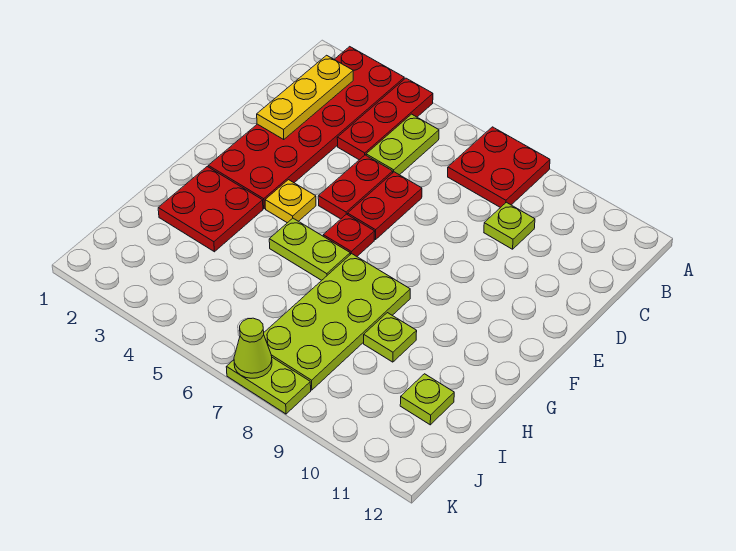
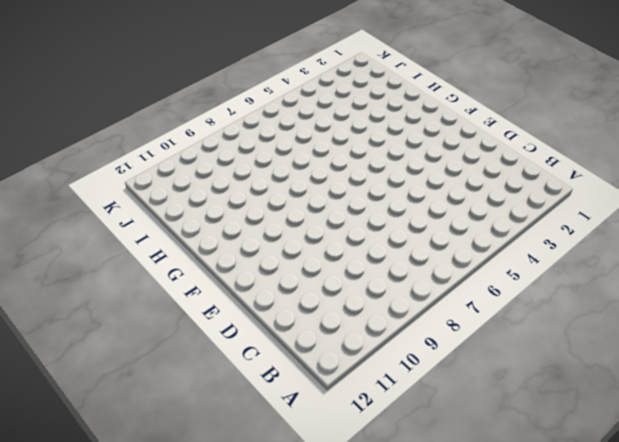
none -> red plate A2:F3 level 1
none -> red plate A4:C4 level 1
none -> red plate A7:B8 level 1

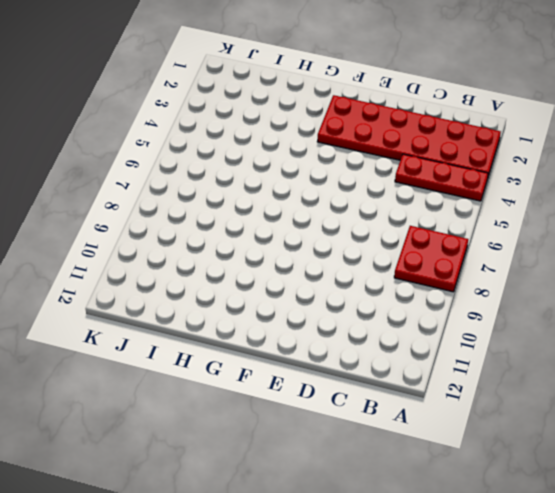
none -> lime plate B5:C5 level 1
none -> lime plate C9 level 1
none -> red plate D5:E5 level 1

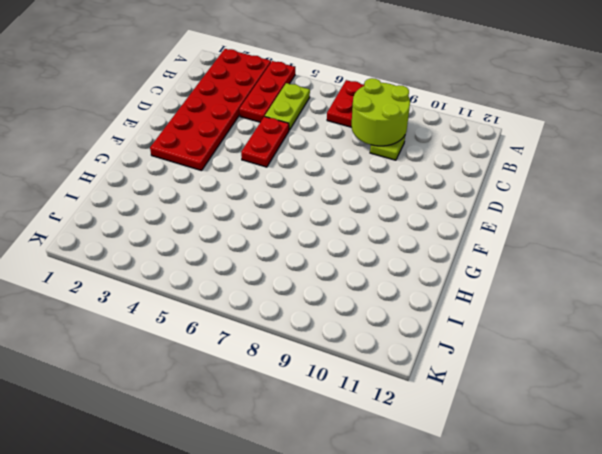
lime round brick B8:C9 level 2 -> none
none -> red plate D6:E6 level 1
none -> yellow plate F4 level 1
none -> red plate F6 level 1

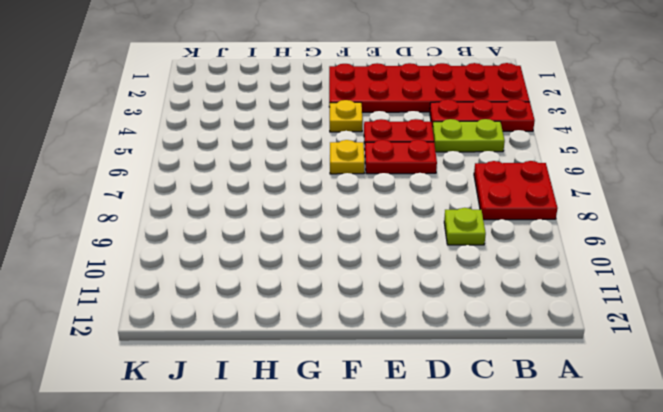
yellow plate F6 level 1 -> red plate F6 level 1
none -> red plate G2:H3 level 1
none -> lime plate G5:G6 level 1
none -> lime plate G7:J8 level 1

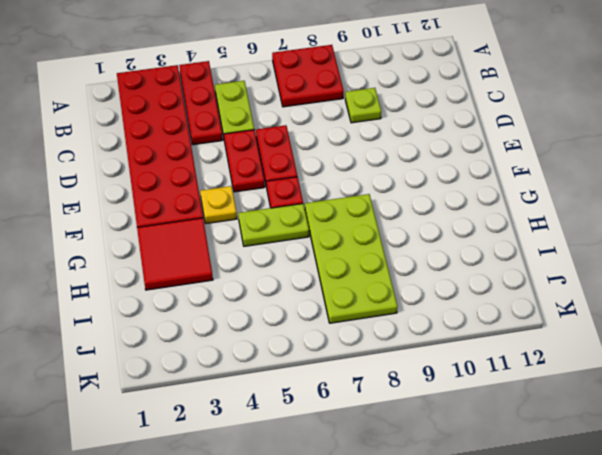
red tile G2:H3 level 1 -> red plate G2:H3 level 1
none -> lime plate H9 level 1
none -> lime plate I11 level 1
none -> lime plate K7:K8 level 1

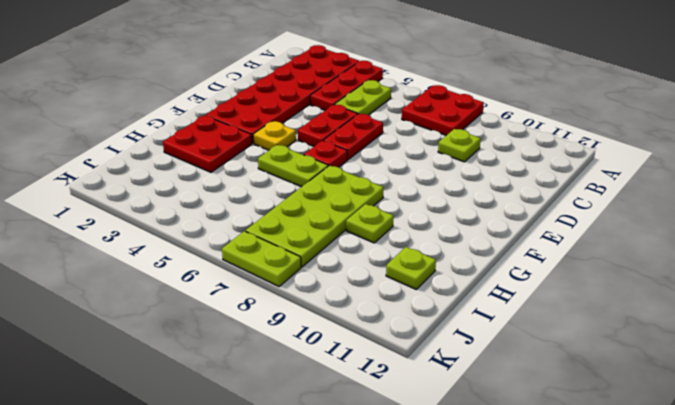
none -> yellow plate B2:D2 level 2
none -> lime cone K7 level 2

